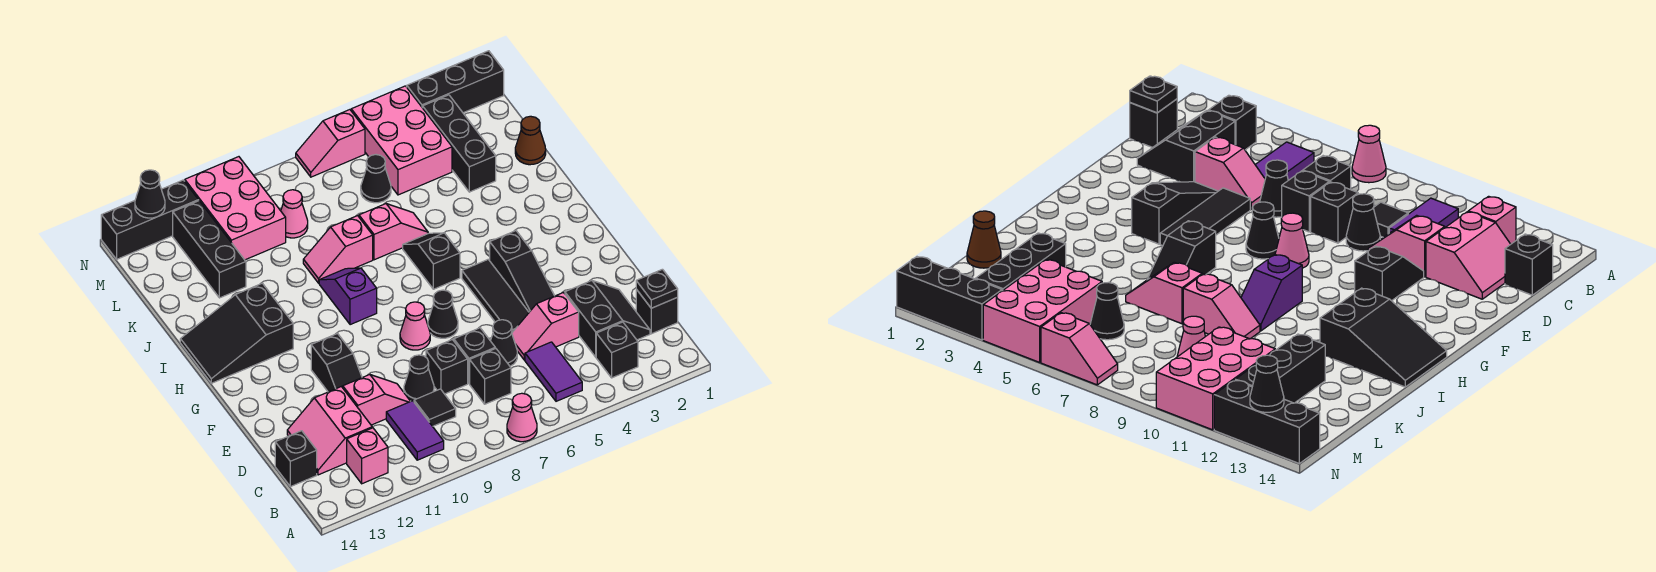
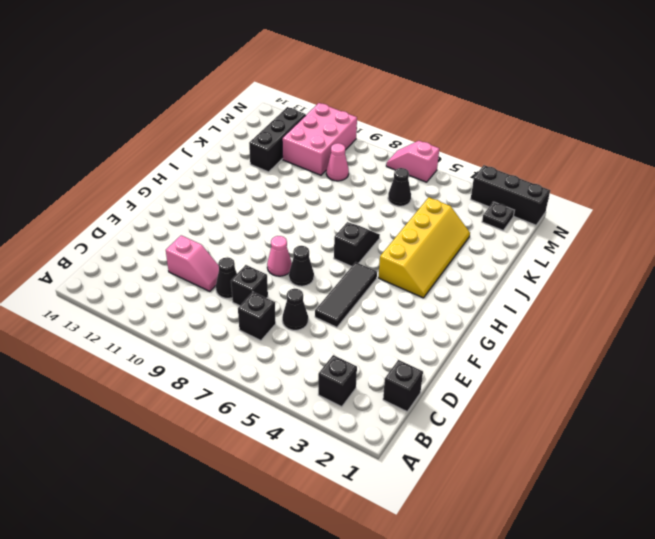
yellow slope H3:K4 level 1 top 4 -> black brick K3:M3 level 1
black plate M2 level 1 -> black plate C1 level 2
none -> pink cone A7 level 1
none -> purple tile B5:C5 level 1
none -> purple tile B10:C10 level 1
none -> pink brick B12 level 1

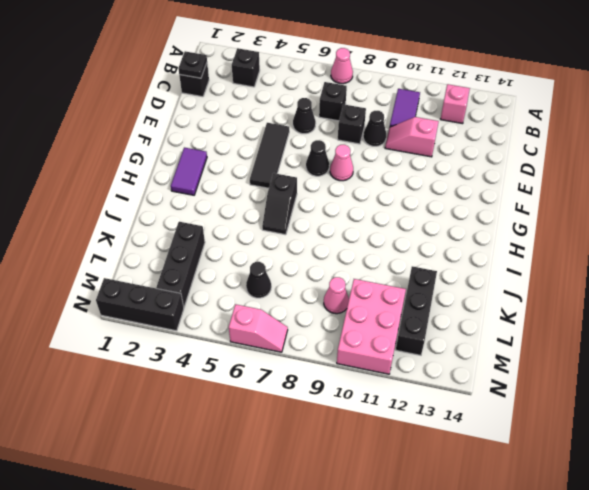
purple tile G2:H2 level 1 -> purple tile B5:C5 level 1
none -> black slope C2:D3 level 1 top 3
none -> black tile C9 level 1
none -> pink slope C12:D13 level 1 top 12
none -> black brick C14 level 1

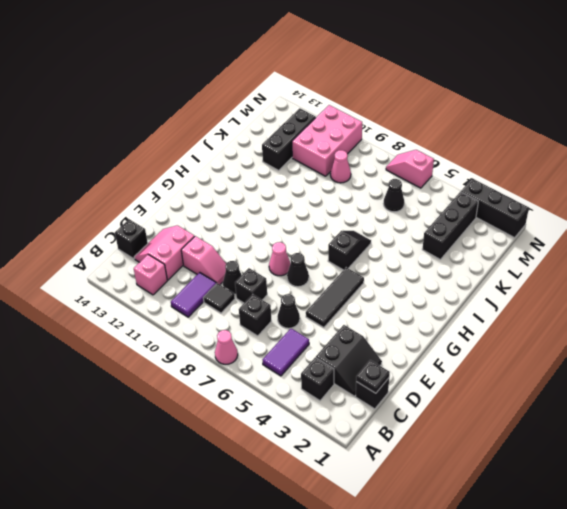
none -> pink slope D4:D5 level 1 top 4
none -> black brick D7 level 1
none -> black slope E4:G4 level 1 top G
none -> black slope E11:F11 level 1 top F

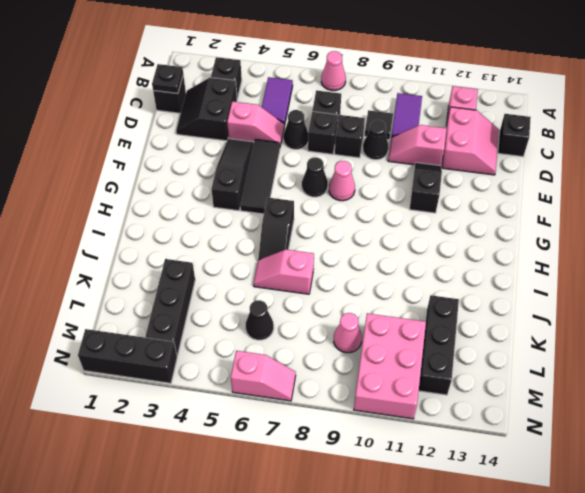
none -> purple slope H9:I9 level 1 top H
none -> black slope H12:I14 level 1 top 12
none -> pink slope J8:J9 level 1 top 8
none -> brown cone K1 level 1

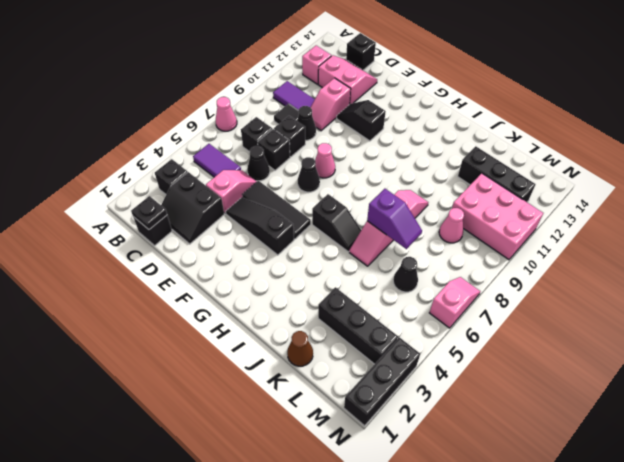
purple slope J7:K7 level 2 top J -> purple slope H9:I9 level 1 top H
none -> black slope H12:I14 level 1 top 12
none -> pink brick L4:N5 level 1
none -> black brick N12:N14 level 1
none -> black cone N13 level 2

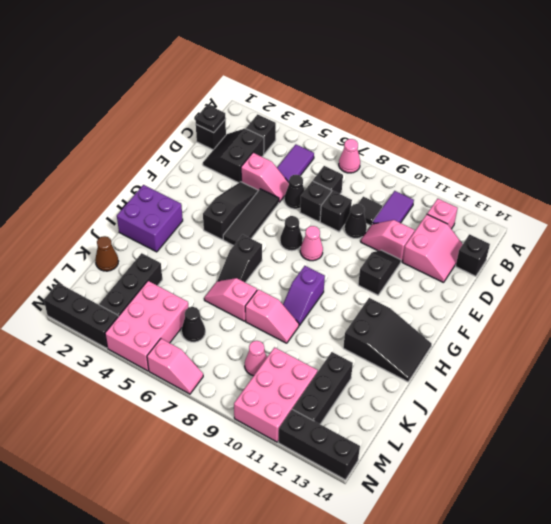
purple brick H1:I2 level 1 -> none
none -> black cone N13 level 2

